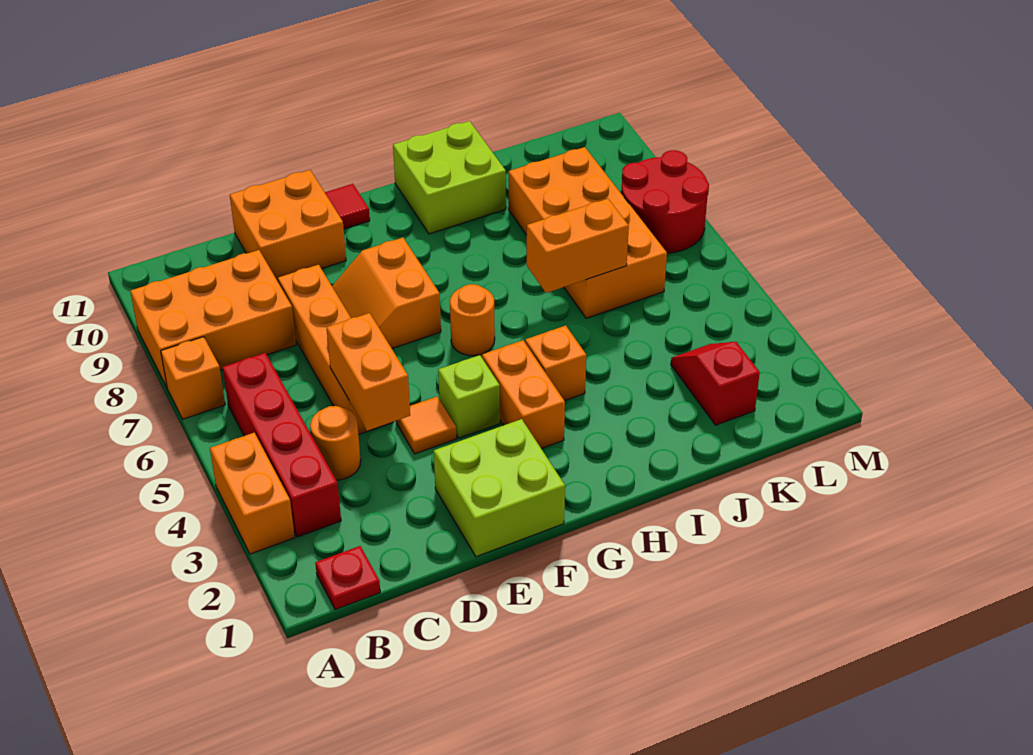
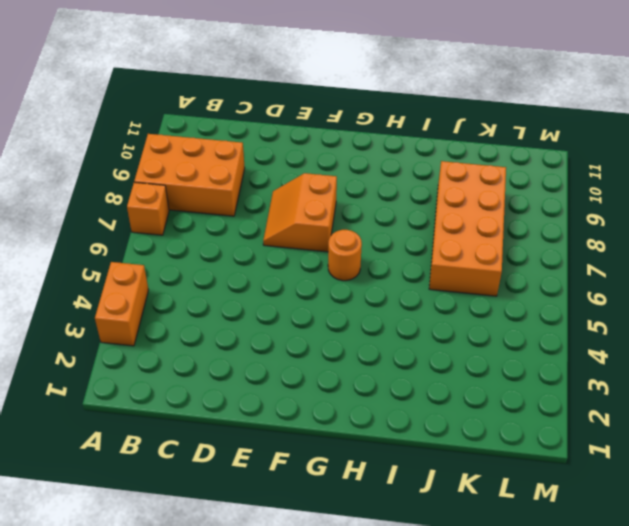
none -> red plate B1 level 1
none -> red brick B3:B6 level 1
none -> orange round brick C4 level 1

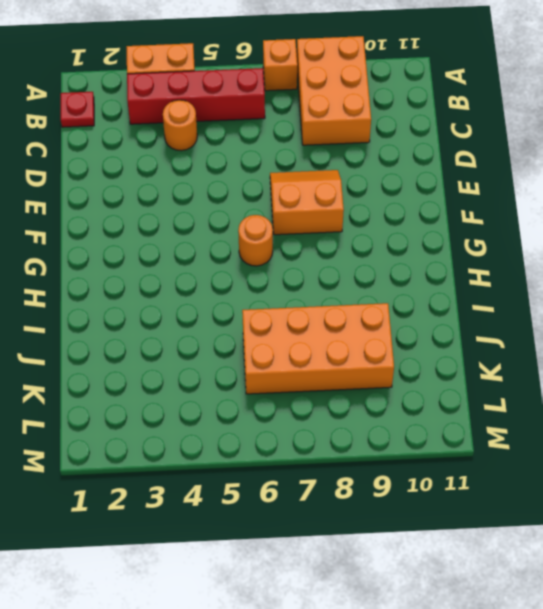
none -> orange brick D5:D8 level 1
none -> orange brick D10:E11 level 1
none -> lime brick E1:F2 level 1

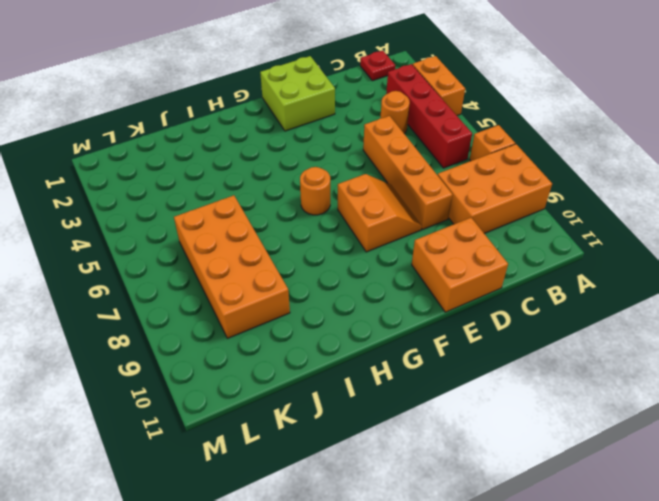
none -> orange tile E4 level 1
none -> lime brick F4 level 1
none -> red tile F11 level 1

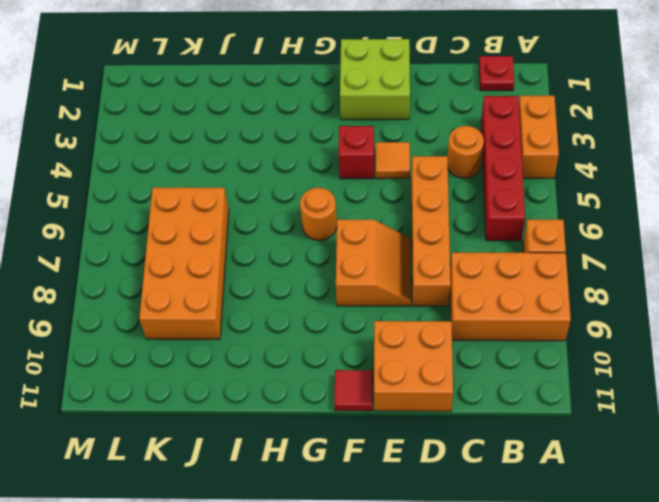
red brick F4 level 1 -> lime brick F4 level 1
none -> orange brick G3:G4 level 1
none -> orange brick H4 level 1
none -> lime brick H10:I11 level 1

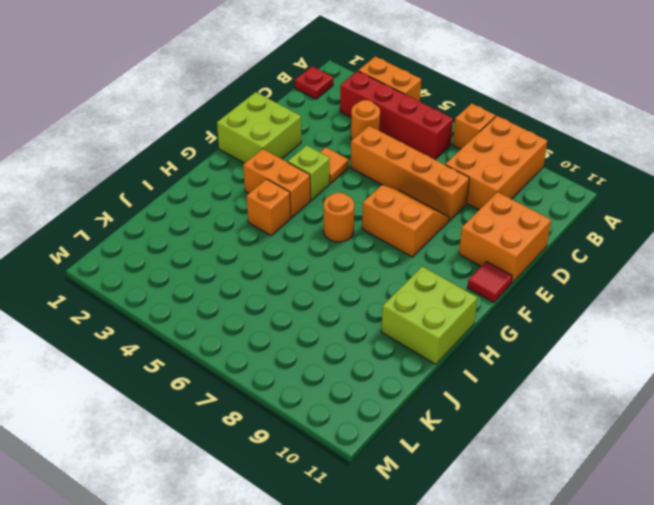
none -> orange brick J6:K9 level 1
none -> red slope K2:K3 level 1 top 2
none -> red round brick L7:M8 level 1

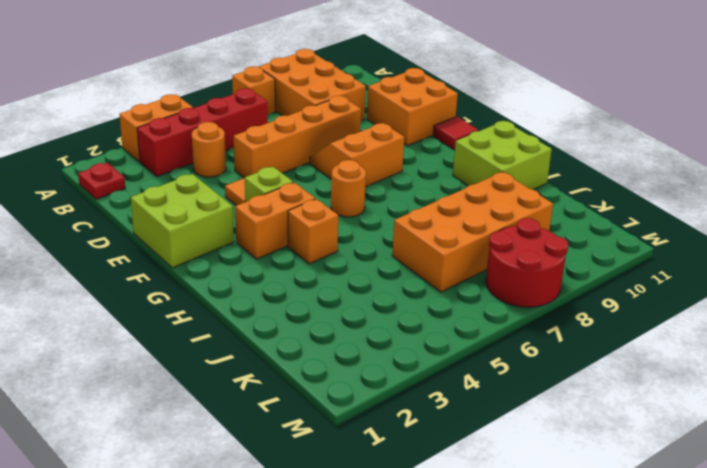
none -> red slope K2:K3 level 1 top 2
none -> orange brick D4:D5 level 2
none -> orange brick I6:J6 level 2

